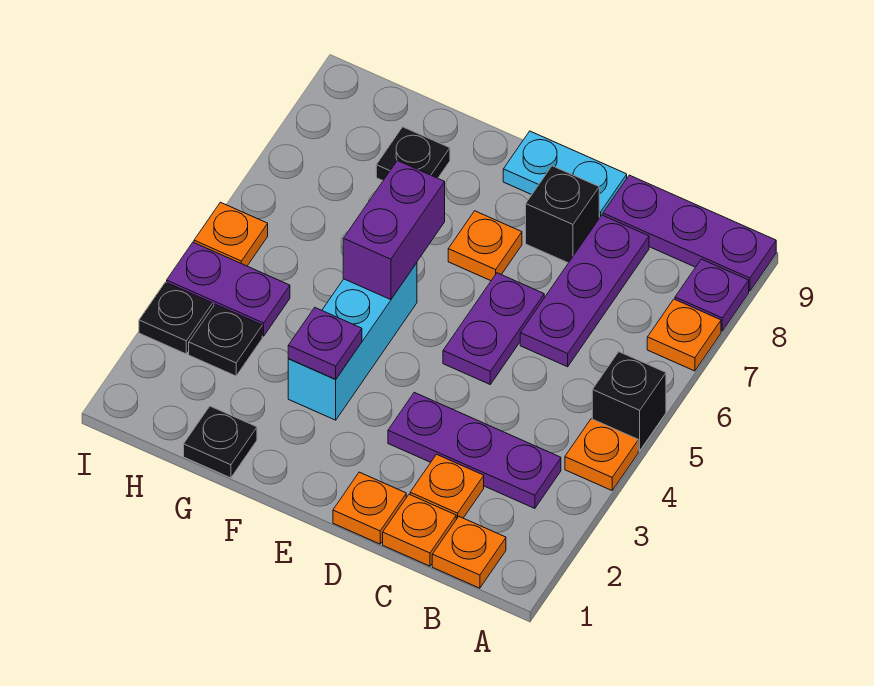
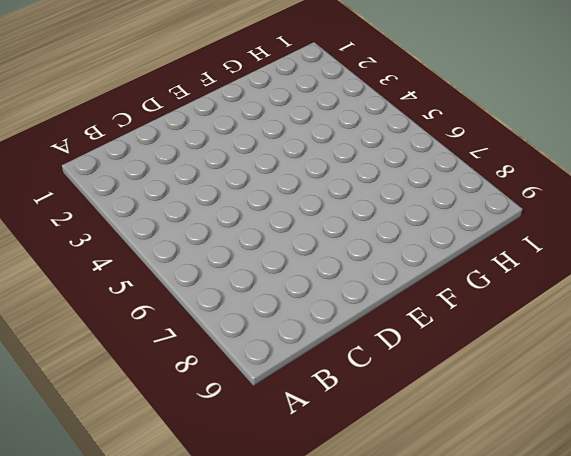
none -> orange plate A4 level 1
none -> black brick A5 level 1
none -> orange plate A7 level 1

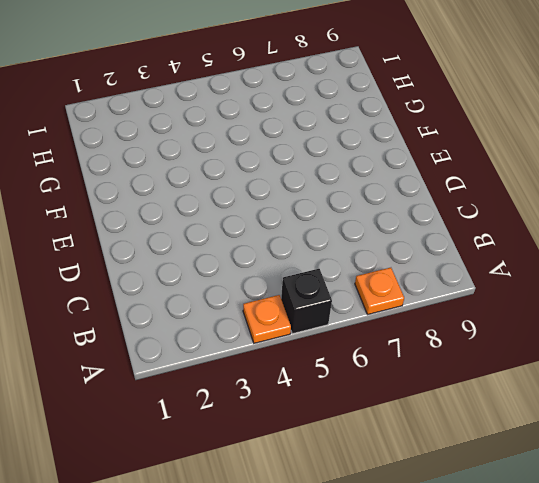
none -> purple plate A8 level 1
none -> purple plate A9:C9 level 1
none -> orange plate B1 level 1

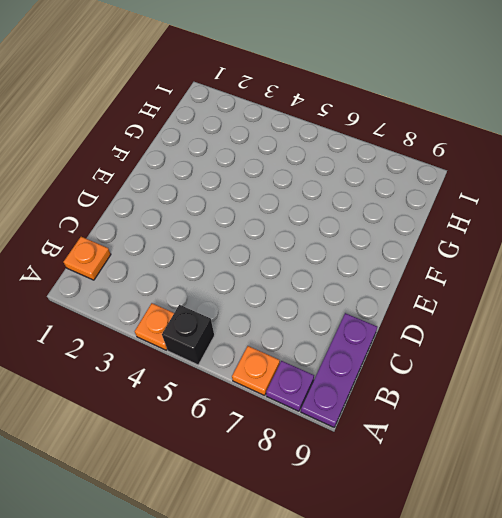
none -> purple plate B3:D3 level 1
none -> orange plate C1 level 1
none -> orange plate C2 level 1

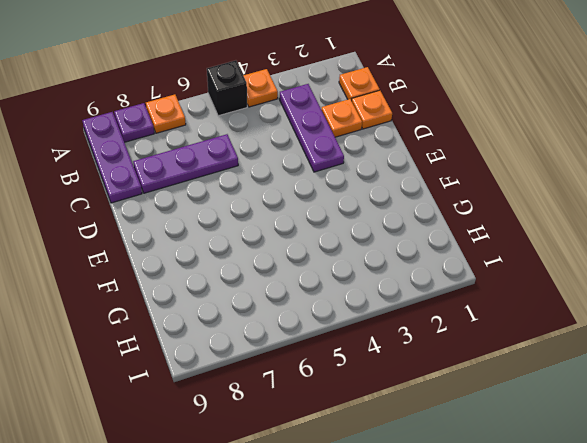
none -> orange plate D1 level 1
none -> purple plate D5:D6 level 1
none -> black brick D8 level 1

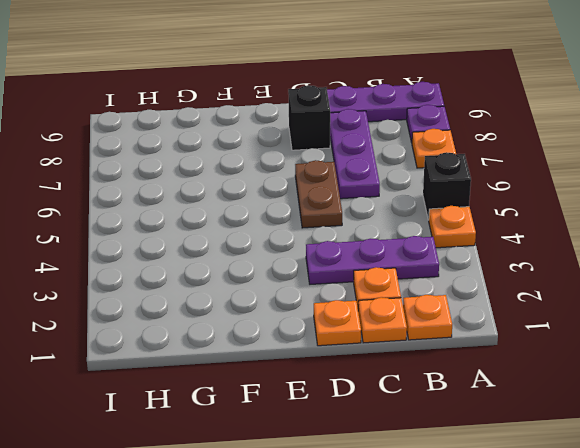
brown plate D5:D6 level 1 -> purple plate D5:D6 level 1
none -> cyan plate D9:E9 level 1
none -> orange plate E7 level 1
none -> cyan brick F3:F5 level 1

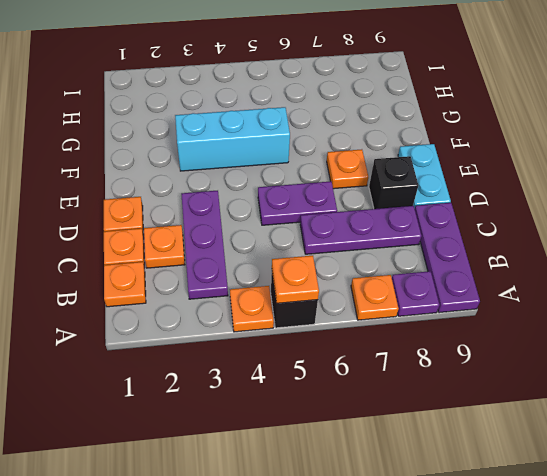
orange plate A5 level 2 -> orange plate I5 level 1
none -> black plate G1 level 1
none -> black plate G8 level 1
none -> black plate H3 level 1

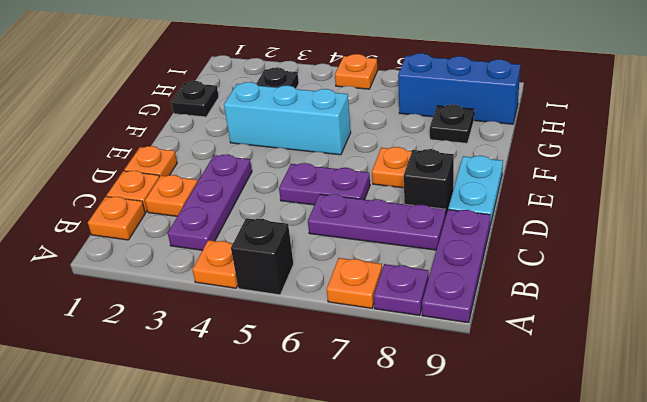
blue brick H7:H9 level 1 -> none
none -> purple plate H4:I4 level 1
none -> black plate I3 level 1
none -> purple plate F3 level 2

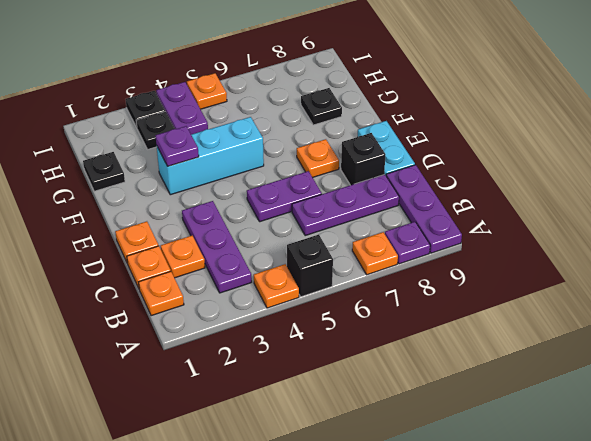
none -> purple brick F5:F6 level 2

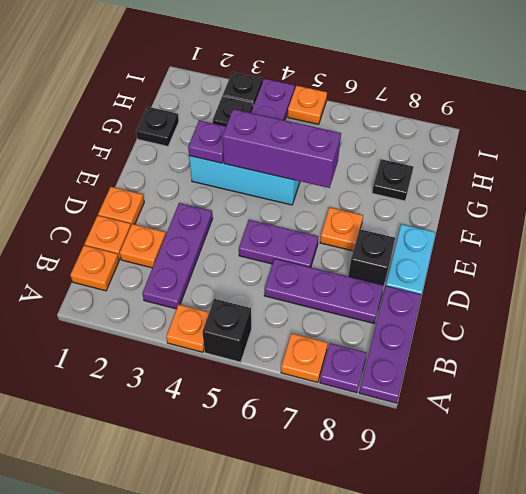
purple brick F4:F6 level 2 -> purple brick F5:F6 level 2

